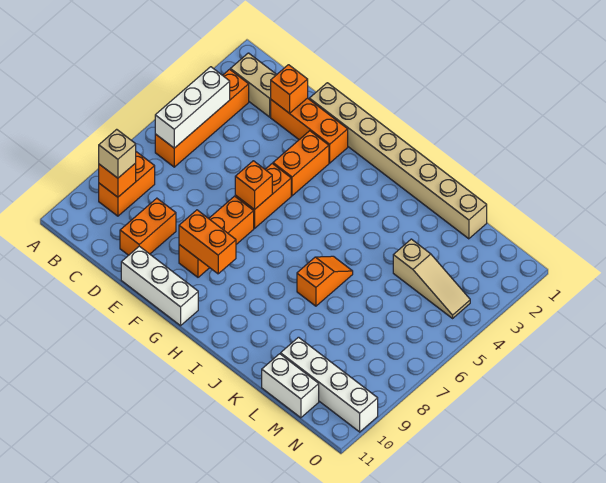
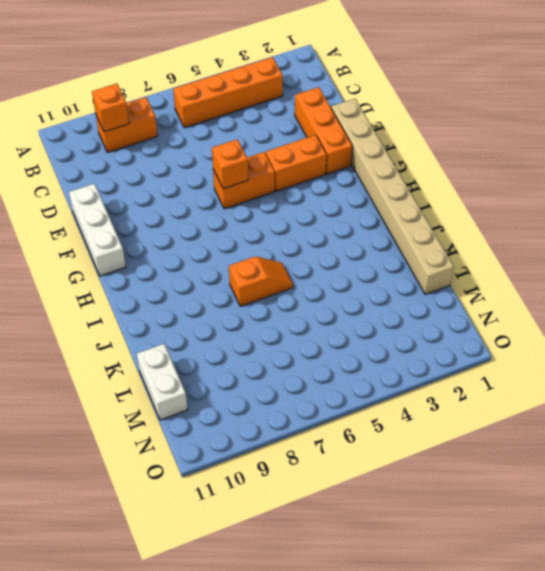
none -> tan brick B2:C2 level 1
none -> orange brick D9:D10 level 1
none -> orange brick F7:F9 level 1

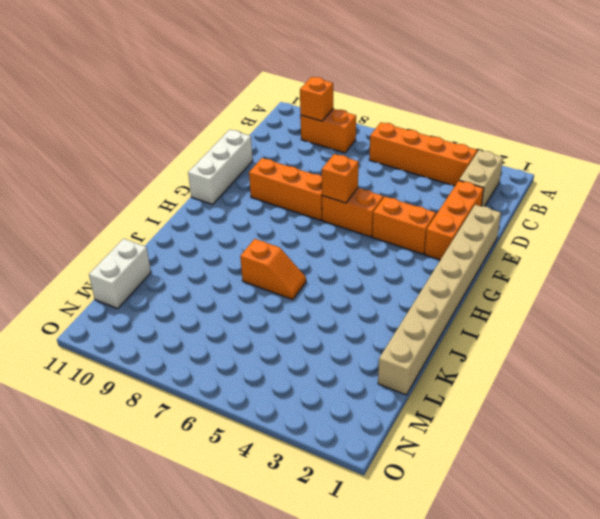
none -> orange brick D9:D10 level 1
none -> tan slope L4:N4 level 1 top L
none -> white brick L10:O10 level 1

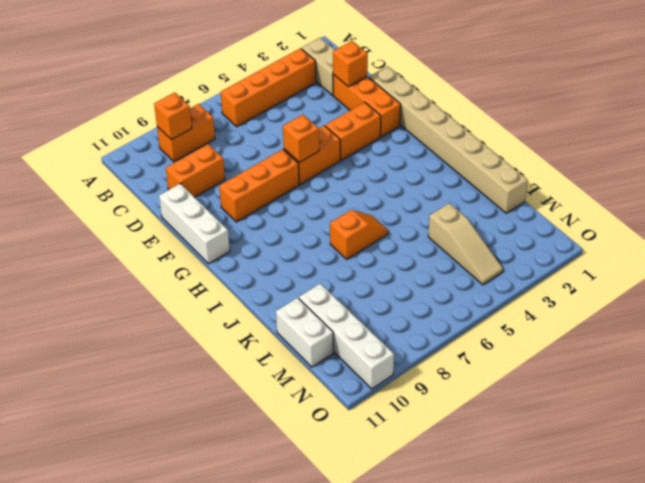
none -> white brick B4:B6 level 2
none -> orange brick F9:G9 level 2
none -> tan brick B9 level 3

